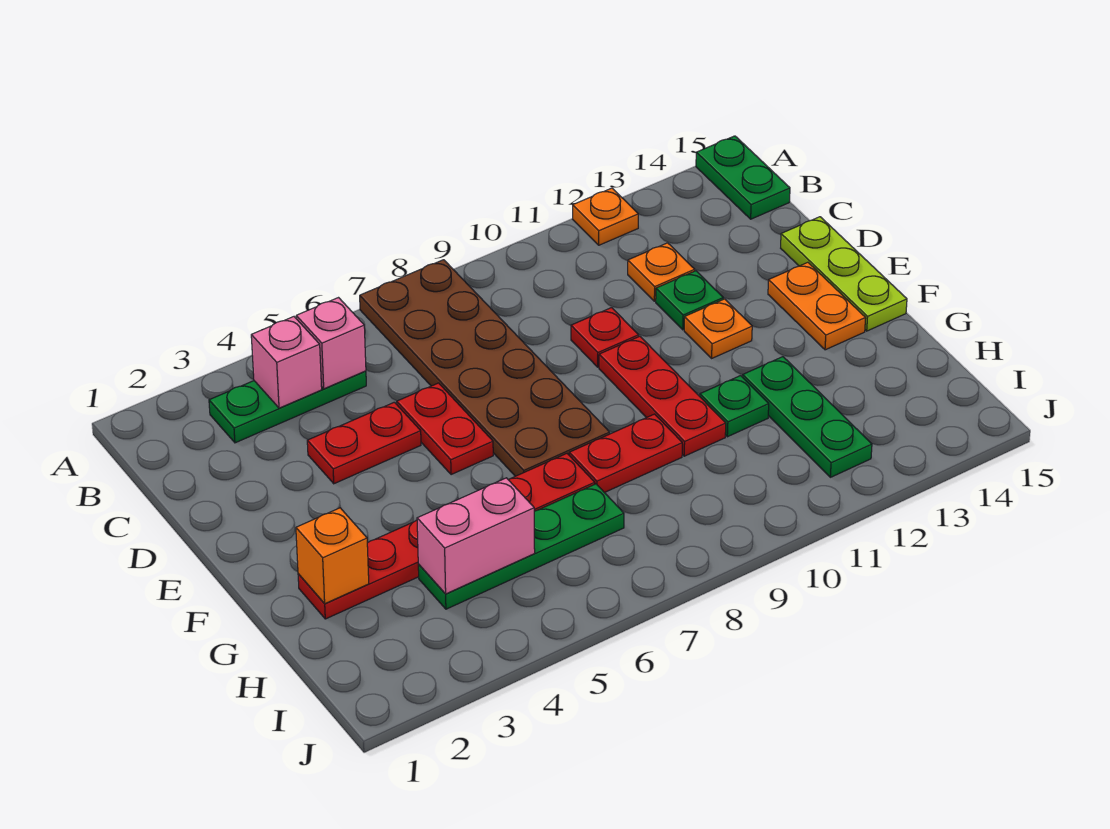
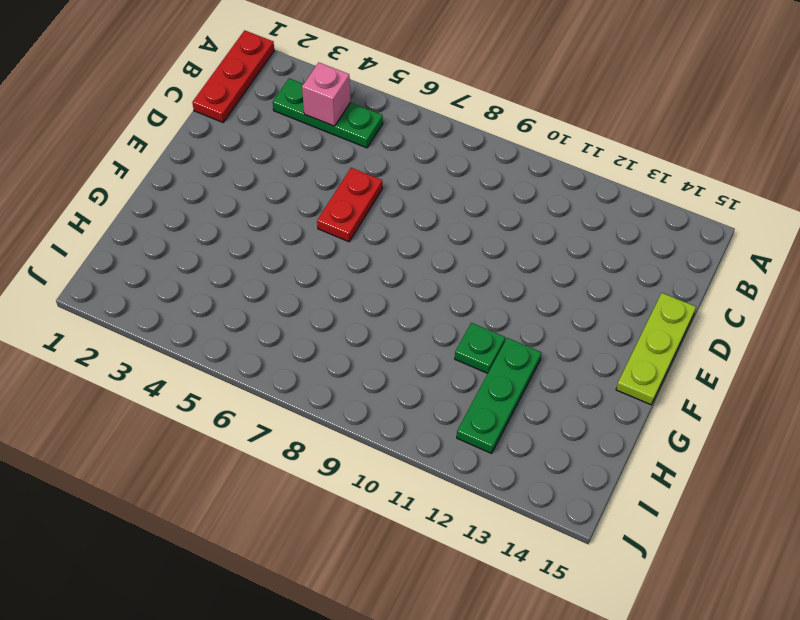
red plate A1:C1 level 1 -> red plate E10:G10 level 1
none -> brown plate A7:F8 level 1
none -> orange plate A12 level 1
none -> green plate A15:B15 level 1

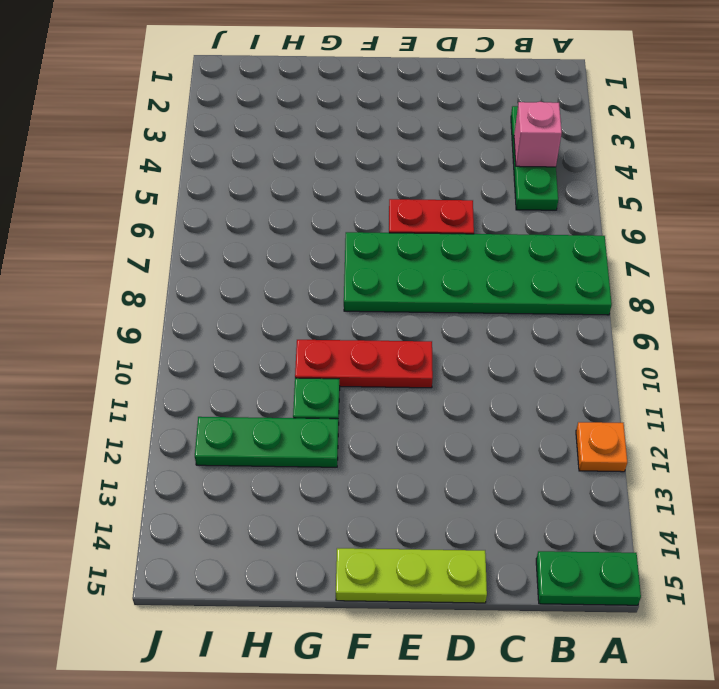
green plate A7:F8 level 1 -> brown plate A7:F8 level 1
none -> orange plate C12 level 1
none -> red plate D4:D5 level 1
none -> red plate D10 level 1

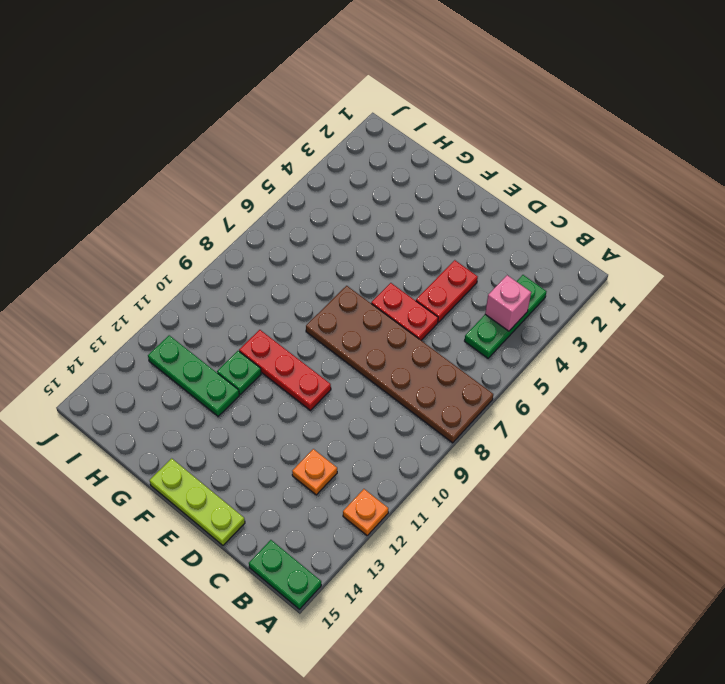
none -> red plate D10 level 1
none -> green plate D12 level 1
none -> orange plate E12 level 1

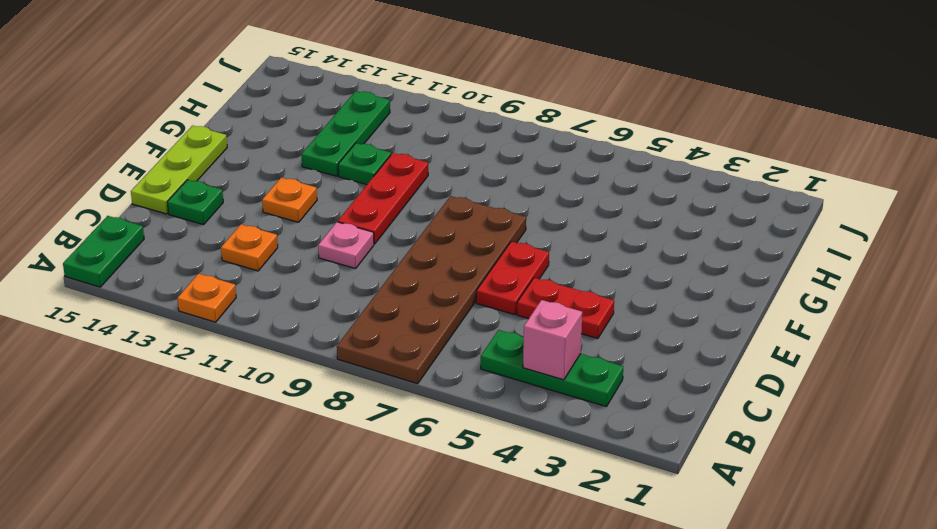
pink plate D10 level 1 -> red plate D10 level 1
green plate D14 level 1 -> green plate D12 level 1
none -> orange plate E14:F14 level 1
none -> red plate G2:G7 level 1
none -> red plate G8:G9 level 1

